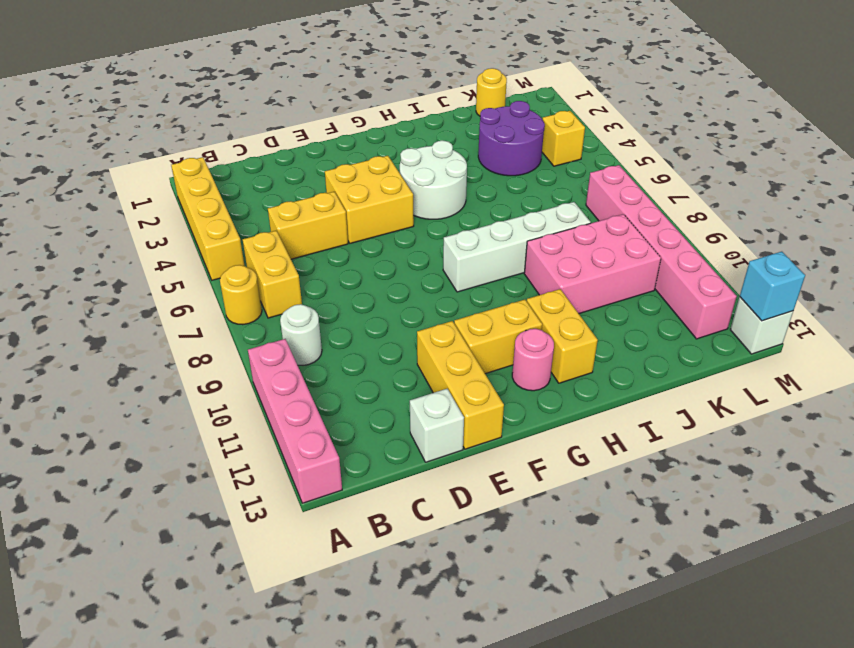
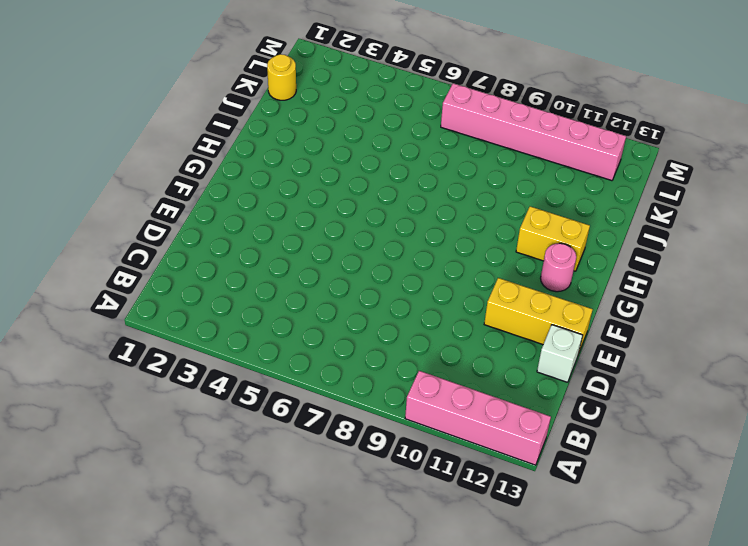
none -> yellow brick A2:A5 level 1
none -> yellow round brick A7 level 1
none -> yellow brick B6:B7 level 1

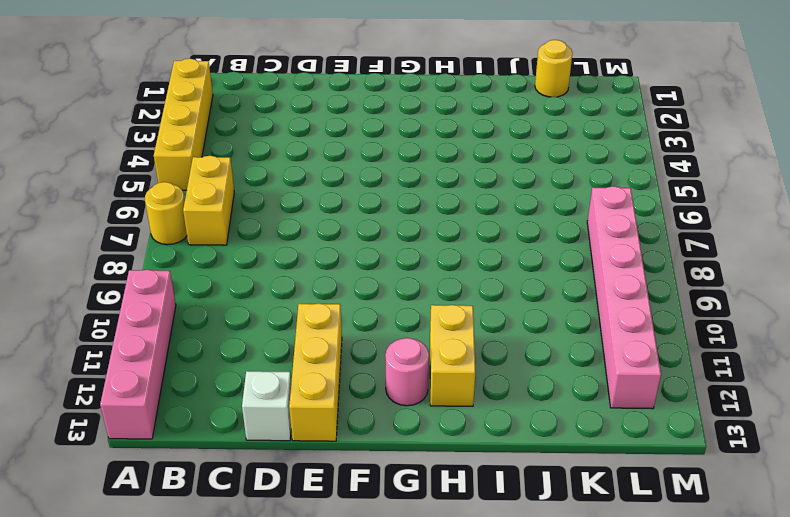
none -> white round brick B9 level 1
none -> yellow brick C5:D5 level 1
none -> yellow brick E4:F5 level 1

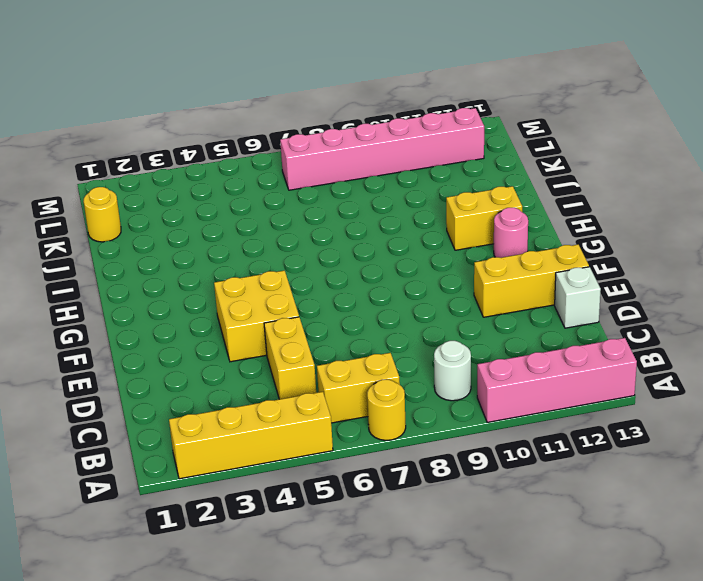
none -> yellow brick F11:G11 level 1
none -> white round brick G4:H5 level 1
none -> white brick G8:J8 level 1

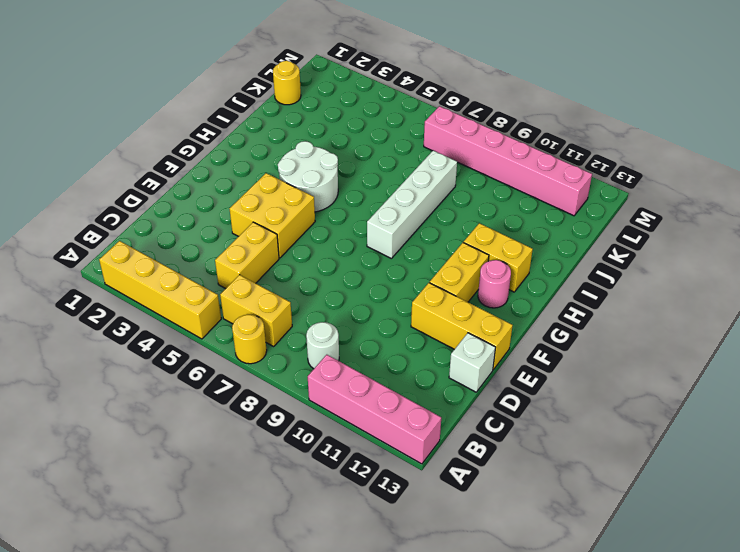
none -> pink brick I9:K10 level 1
none -> purple round brick J3:K4 level 1
none -> yellow brick L4 level 1

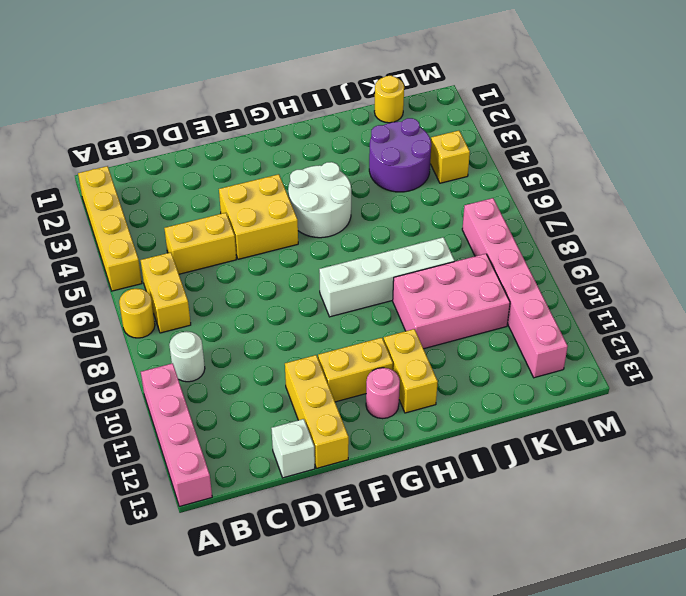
none -> white brick M13 level 1
none -> cyan brick M13 level 2

